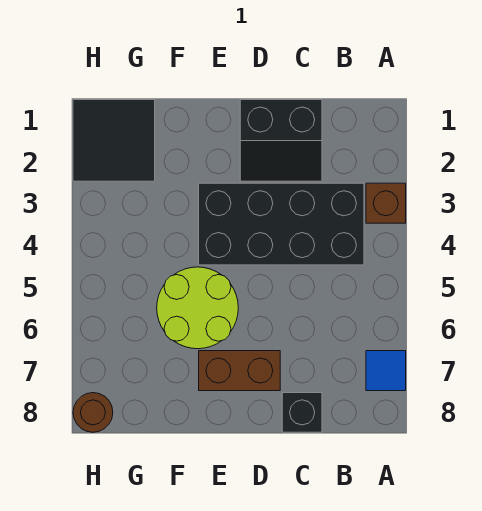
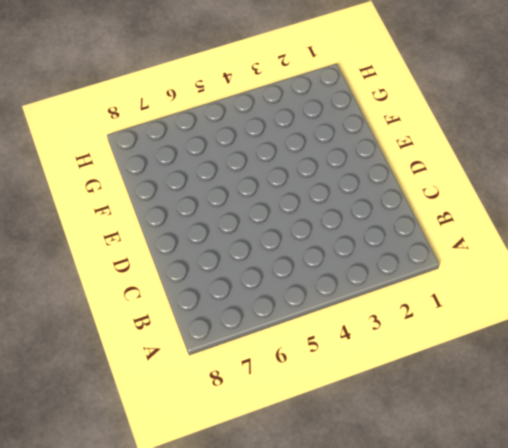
none -> brown brick A3 level 1
none -> blue tile A7 level 1

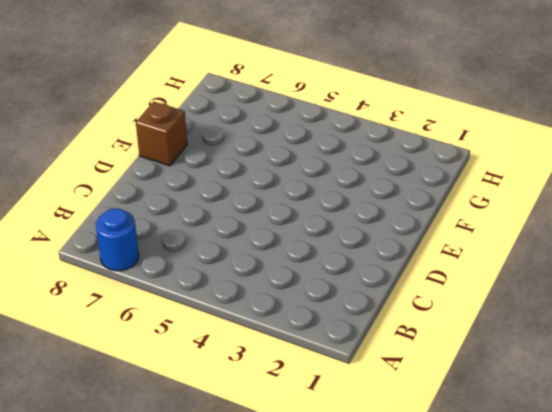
blue round brick A7 level 1 -> blue tile A7 level 1
brown brick E8 level 1 -> brown brick A3 level 1
none -> black brick B3:E4 level 1
none -> black slope C1:D2 level 1 top 1

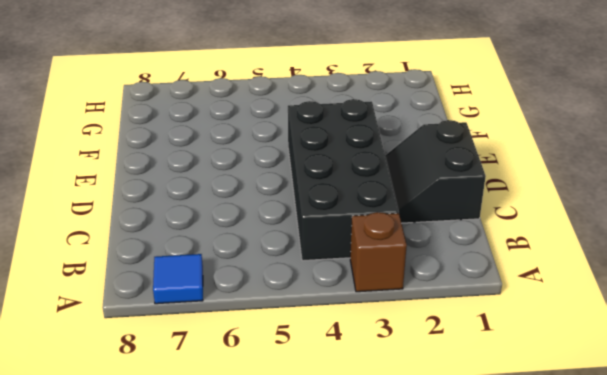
none -> black brick C8 level 1
none -> brown brick D7:E7 level 1

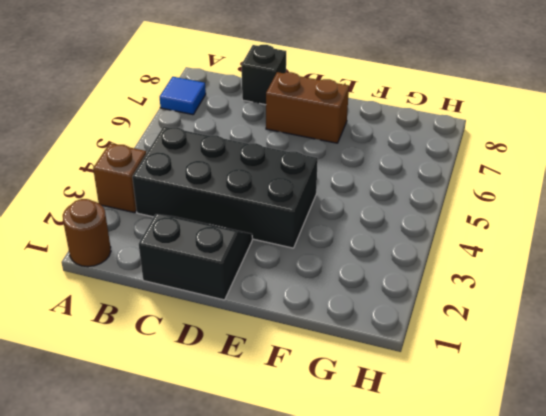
brown round brick A1 level 1 -> brown round brick H8 level 1
none -> lime round brick E5:F6 level 1
none -> black tile G1:H2 level 1

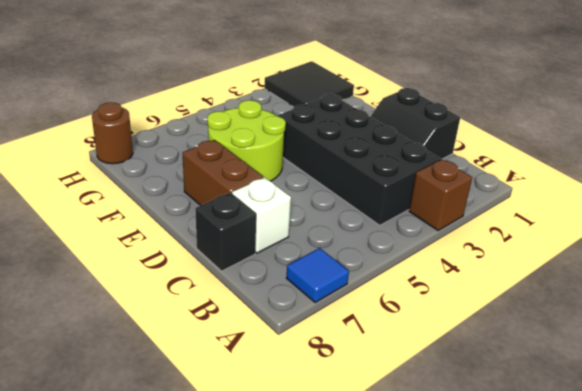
white brick C7 level 1 -> none

